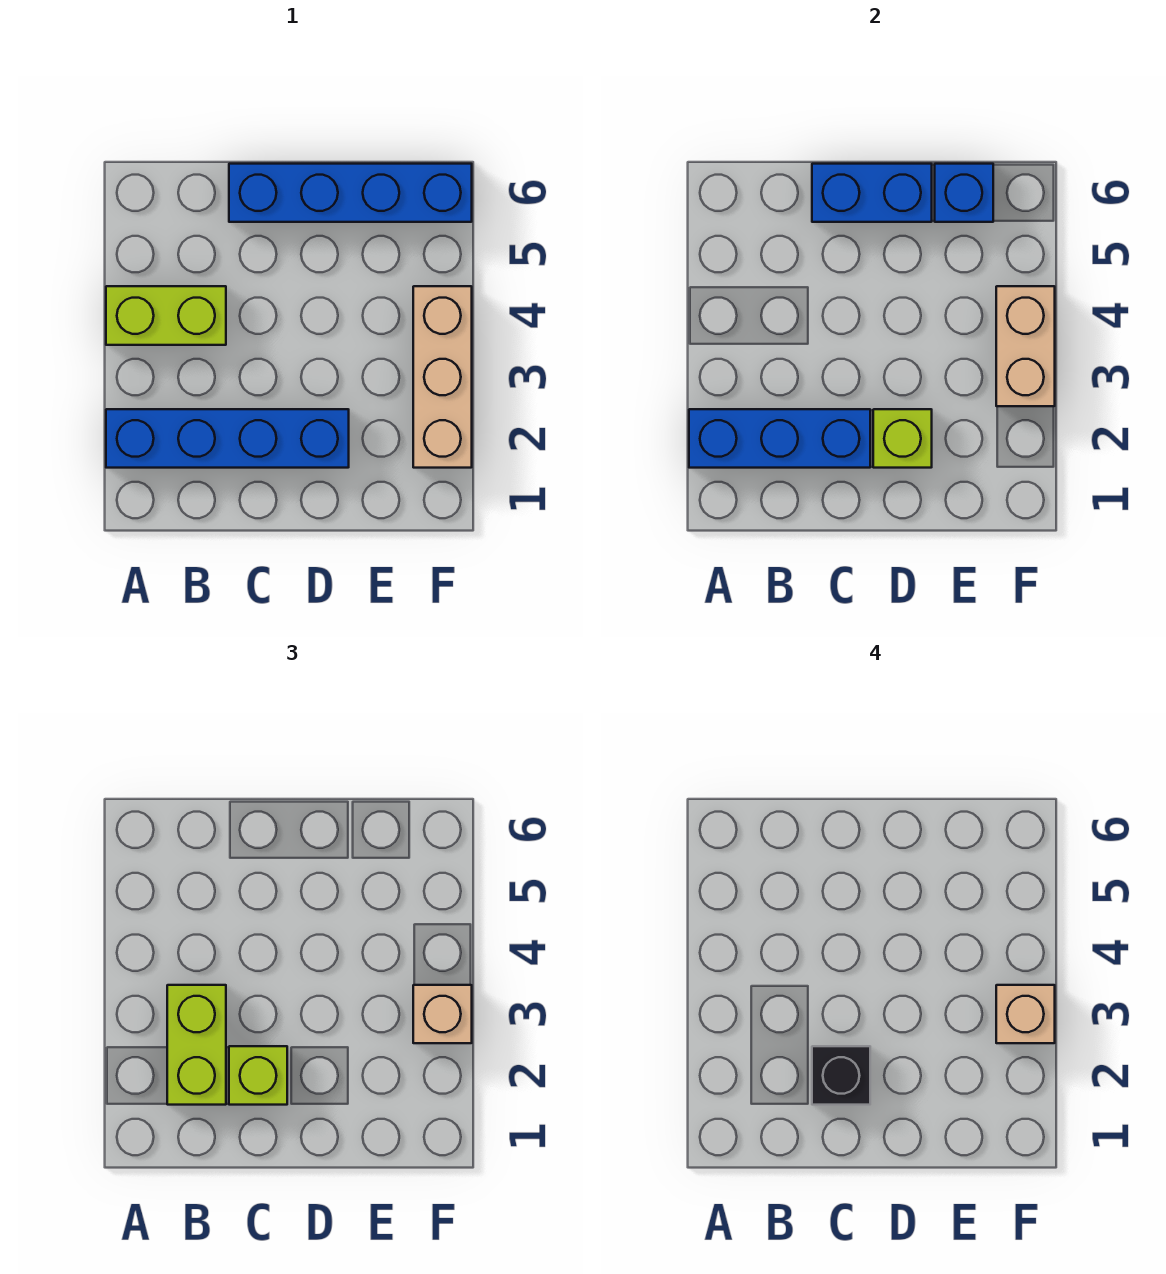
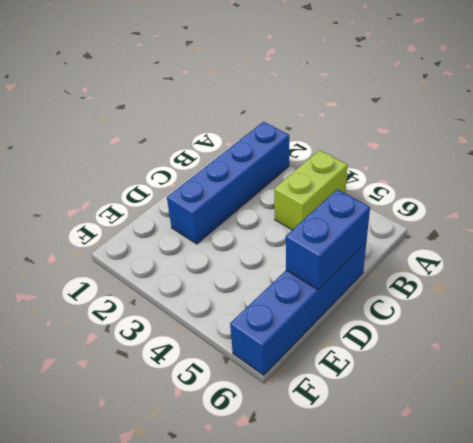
none -> tan brick F2:F4 level 1
none -> blue brick A2:C2 level 2
none -> lime brick D2 level 2

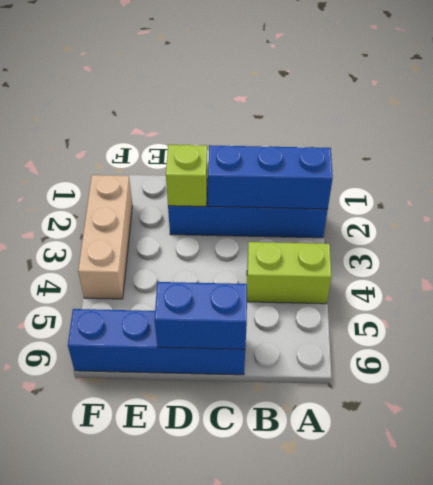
none -> blue brick E6 level 2
none -> tan brick F3:F4 level 2
none -> lime brick B2:B3 level 3

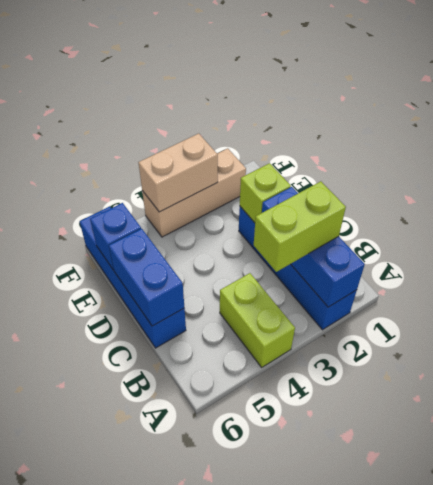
none -> lime brick C2 level 3
none -> tan brick F3 level 3
none -> black brick C2 level 4

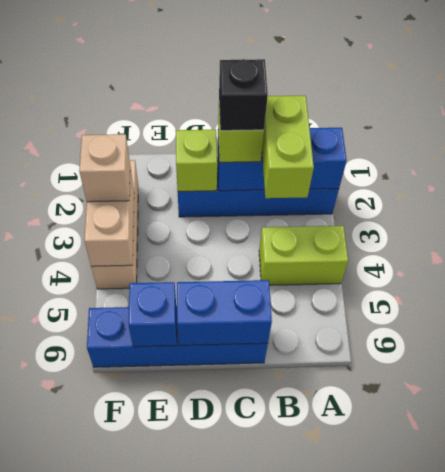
none -> tan brick F3 level 4

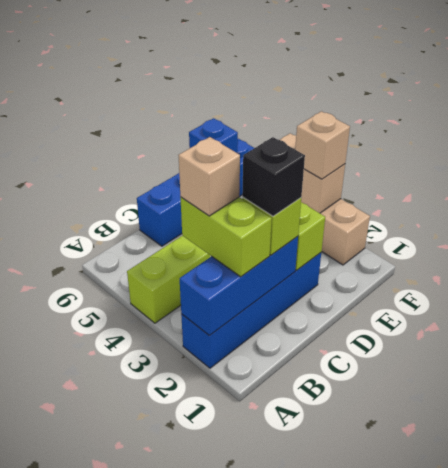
tan brick B3 level 4 -> tan brick F3 level 4
none -> blue brick C6:D6 level 2

